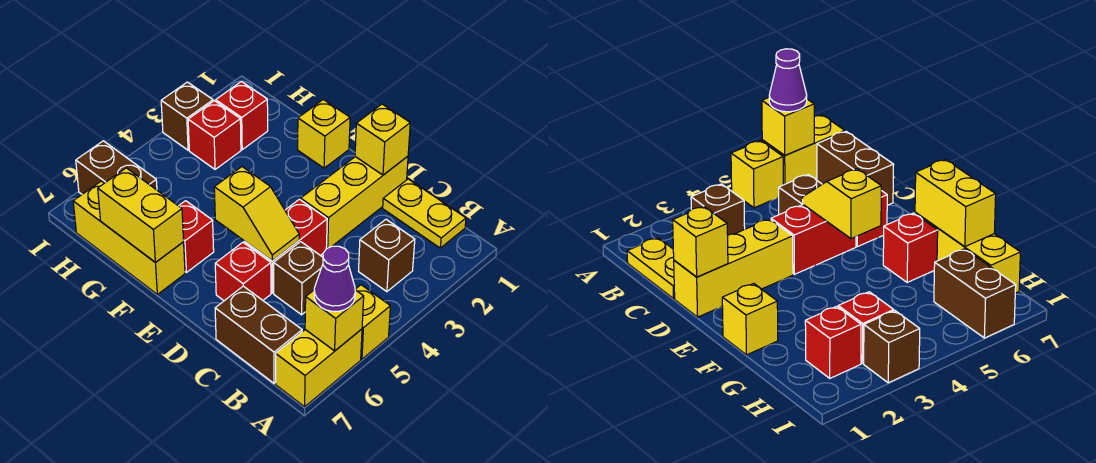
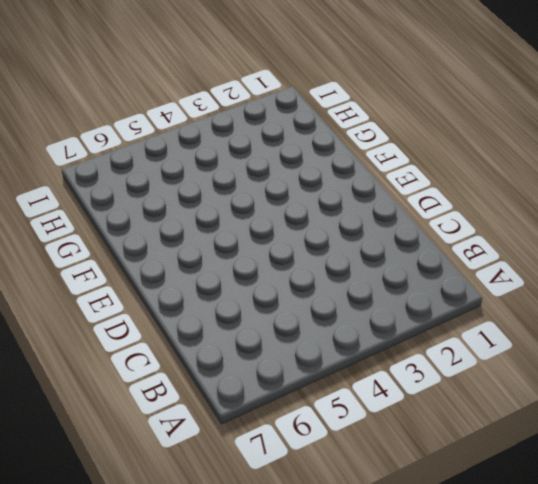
none -> yellow brick A5 level 1
none -> yellow brick A6:A7 level 1
none -> yellow plate B1:C1 level 1

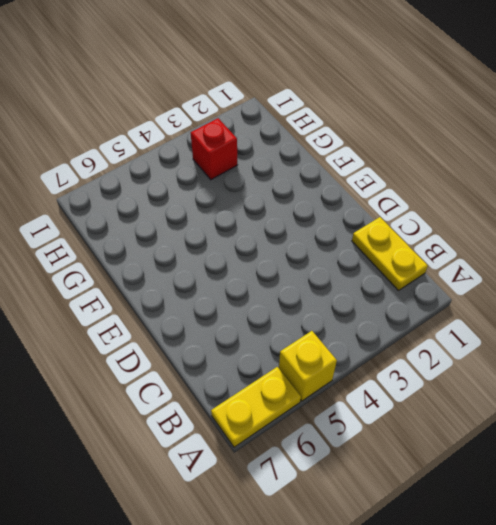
yellow plate A6:A7 level 1 -> yellow brick A6:A7 level 1
none -> brown brick B3 level 1
none -> brown brick B7:C7 level 1
none -> brown brick C5 level 1

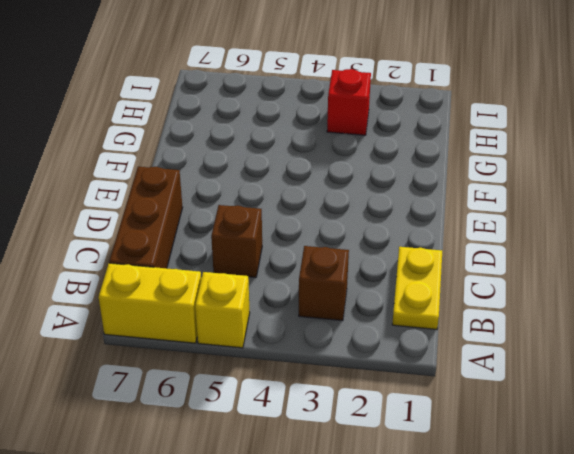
brown brick B7:D7 level 1 -> brown brick B7:C7 level 1
none -> yellow brick D1:D3 level 1
none -> red brick D4:D5 level 1
none -> red brick D6 level 1

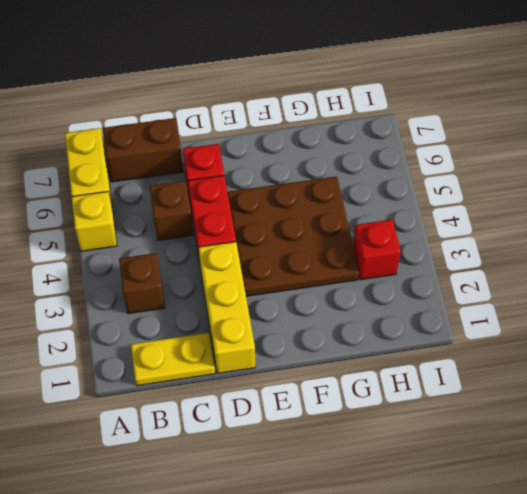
brown plate E3:G5 level 1 -> none
none -> yellow brick F1 level 1
none -> red brick F6 level 1
none -> yellow brick F7:H7 level 1

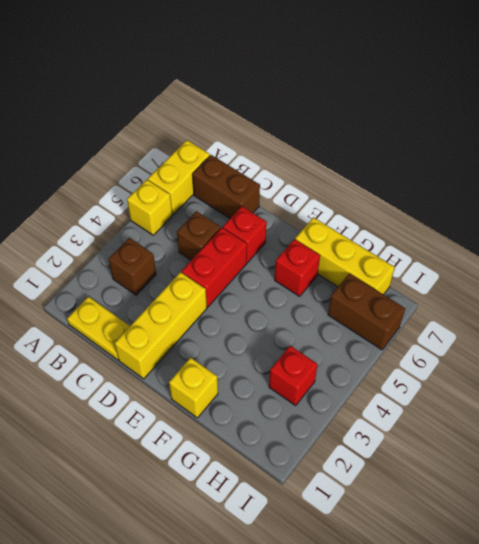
none -> red brick H2 level 1
none -> brown brick I3 level 1
none -> yellow brick A6 level 2

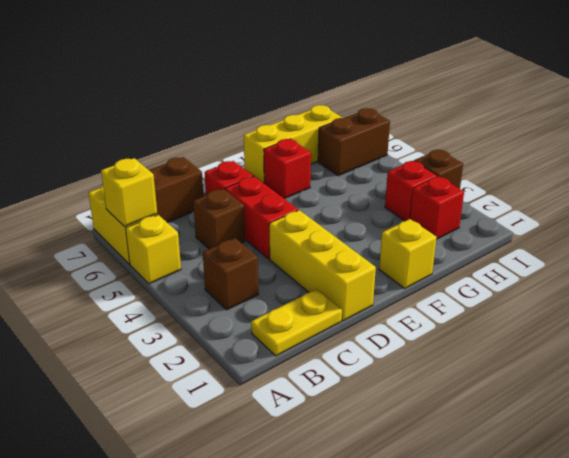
none -> yellow brick D1 level 2
none -> yellow slope D5:E5 level 2 top E
none -> yellow brick F7:G7 level 2

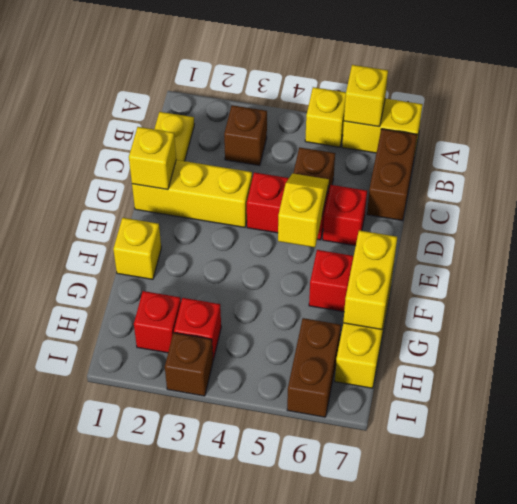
none -> purple cone A6 level 3

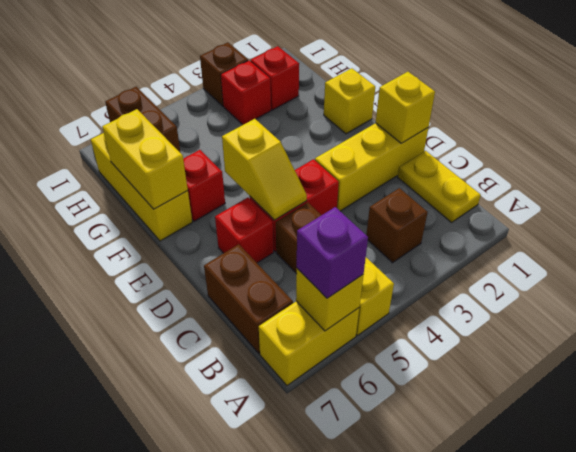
purple brick A6 level 3 -> purple cone A6 level 3

